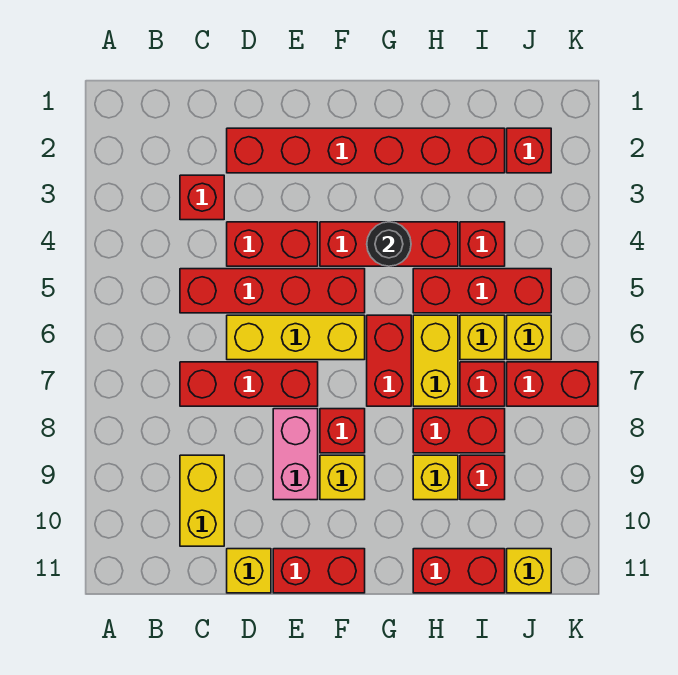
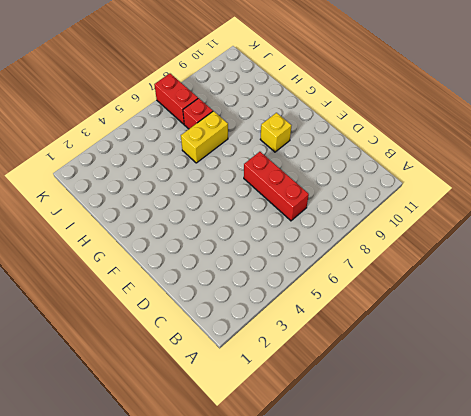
none -> red brick C3 level 1
none -> red brick C5:F5 level 1
none -> yellow brick C9:C10 level 1

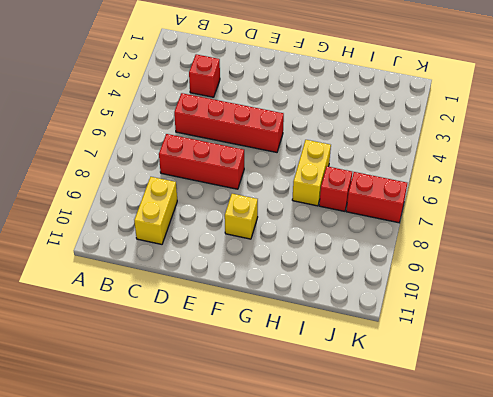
none -> red brick D2:I2 level 1
none -> red brick D4:E4 level 1
none -> yellow brick D6:F6 level 1

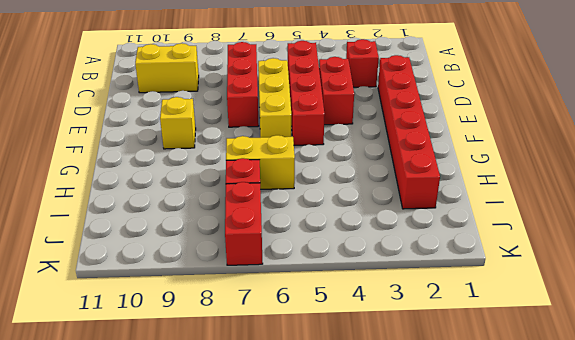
none -> yellow brick D11 level 1
none -> pink brick E8:E9 level 1
none -> red brick E11:F11 level 1

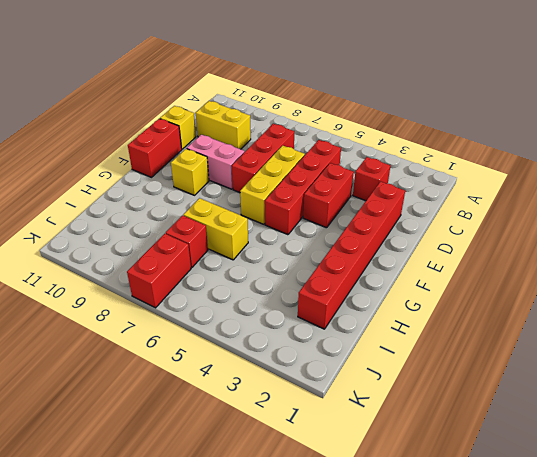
none -> red brick F4:H4 level 1
none -> red brick F8 level 1
none -> red brick G6:G7 level 1

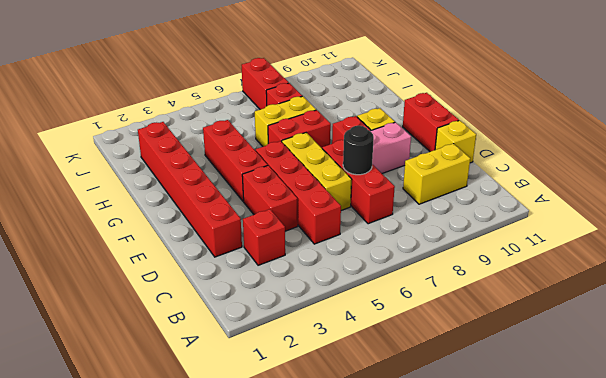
black round brick D7 level 2 -> black round brick G4 level 2
none -> red brick H5:J5 level 1
none -> red brick H8:I8 level 1
none -> yellow brick H9 level 1

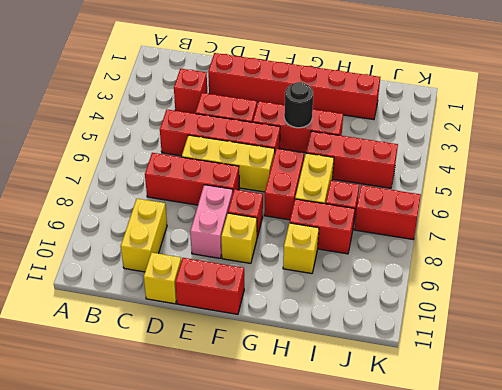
none -> red brick H11:I11 level 1
none -> red brick I4 level 1
none -> yellow brick I6 level 1

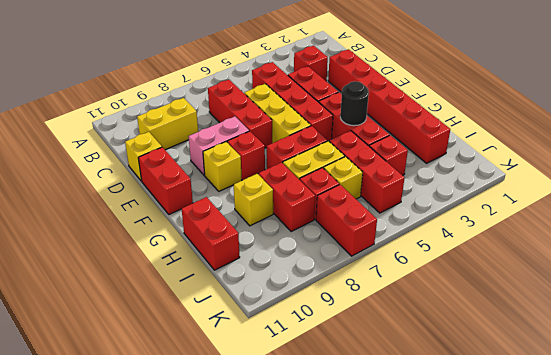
none -> red brick I9 level 1
none -> red brick J2 level 1
none -> yellow brick J6 level 1

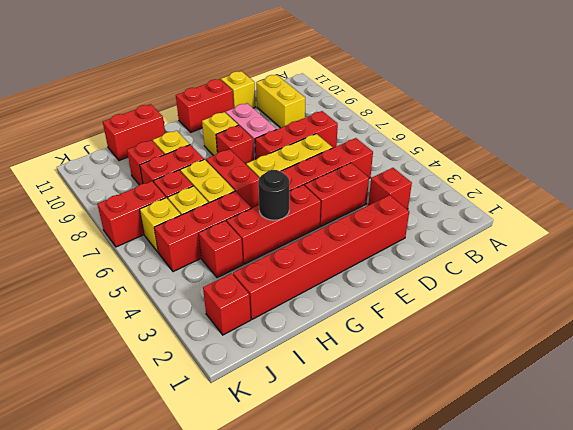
none -> yellow brick J11 level 1

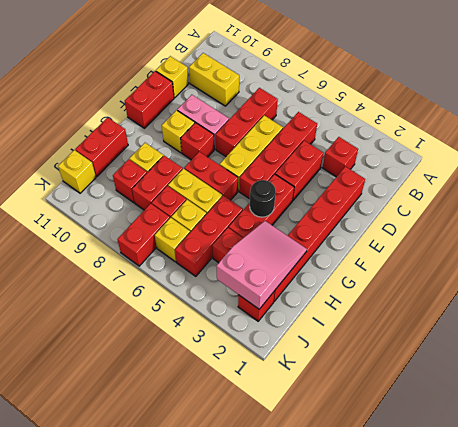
pink slope H2:J3 level 2 top J -> none

